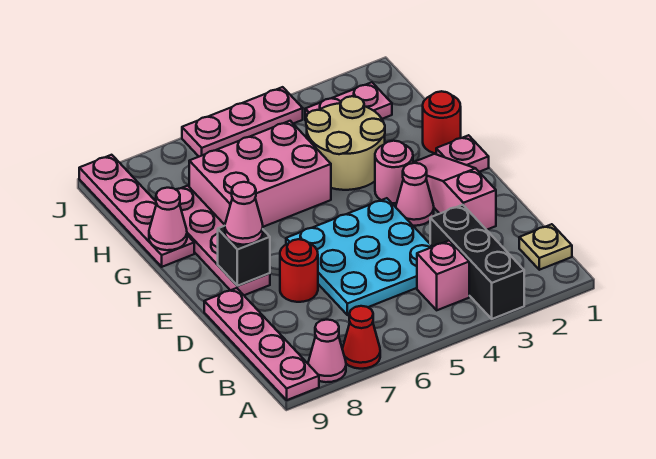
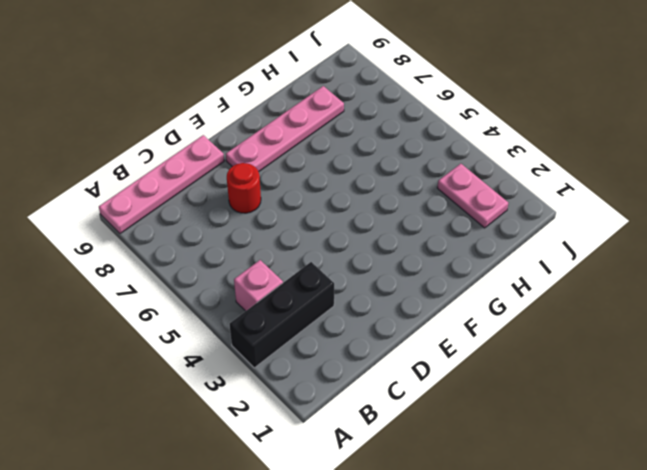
none -> red cone A7 level 1
none -> pink cone A8 level 1
none -> tan plate B1 level 1

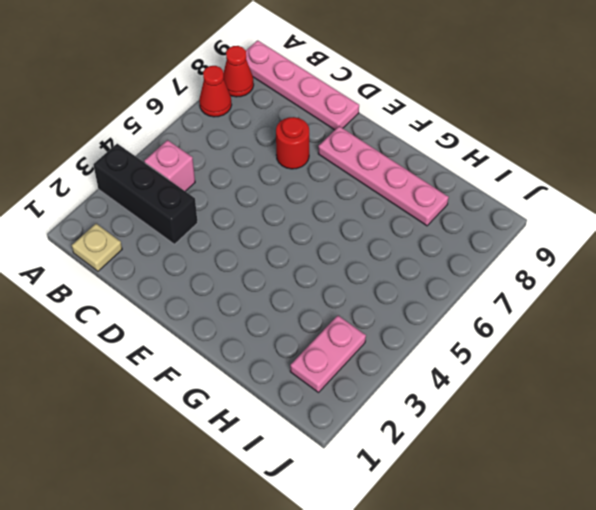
red cone A8 level 1 -> pink cone A8 level 1
none -> cyan plate C4:E6 level 1
none -> pink slope D2:F2 level 1 top D
none -> pink cone E3 level 1

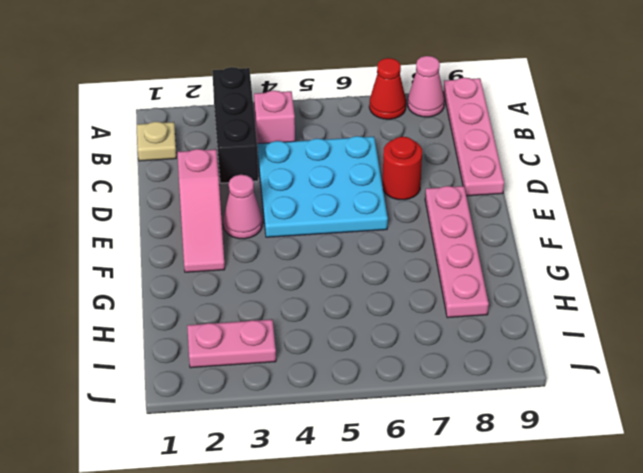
none -> pink plate F1 level 1
none -> pink round brick F3 level 1
none -> red round brick G1 level 1

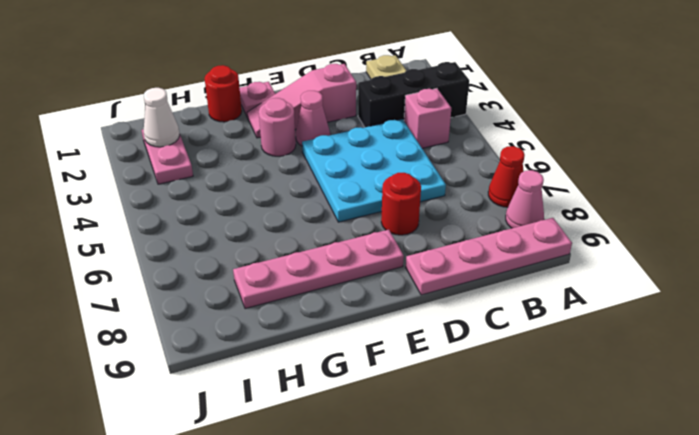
white cone I2 level 2 -> none
none -> tan round brick G3:H4 level 1
none -> pink brick G5:H7 level 1
none -> pink plate G9:J9 level 1

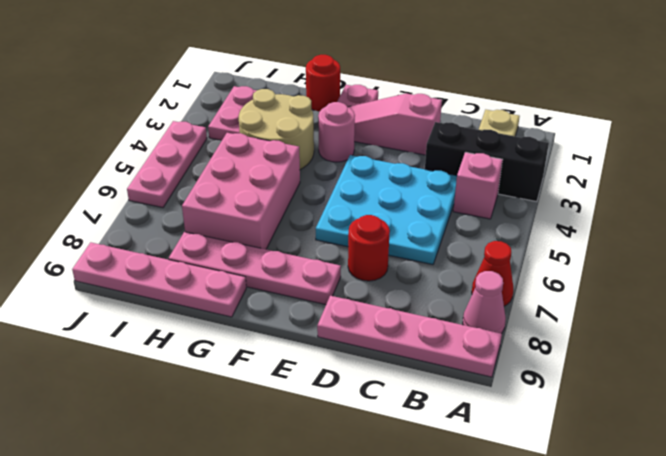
none -> pink cone E3 level 1
none -> black brick E8 level 2
none -> pink cone G9 level 2

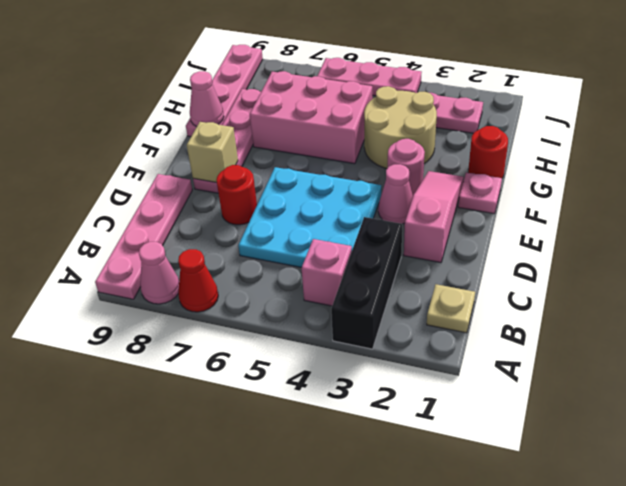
tan brick E8 level 2 -> black brick E8 level 2
none -> pink cone E8 level 3

